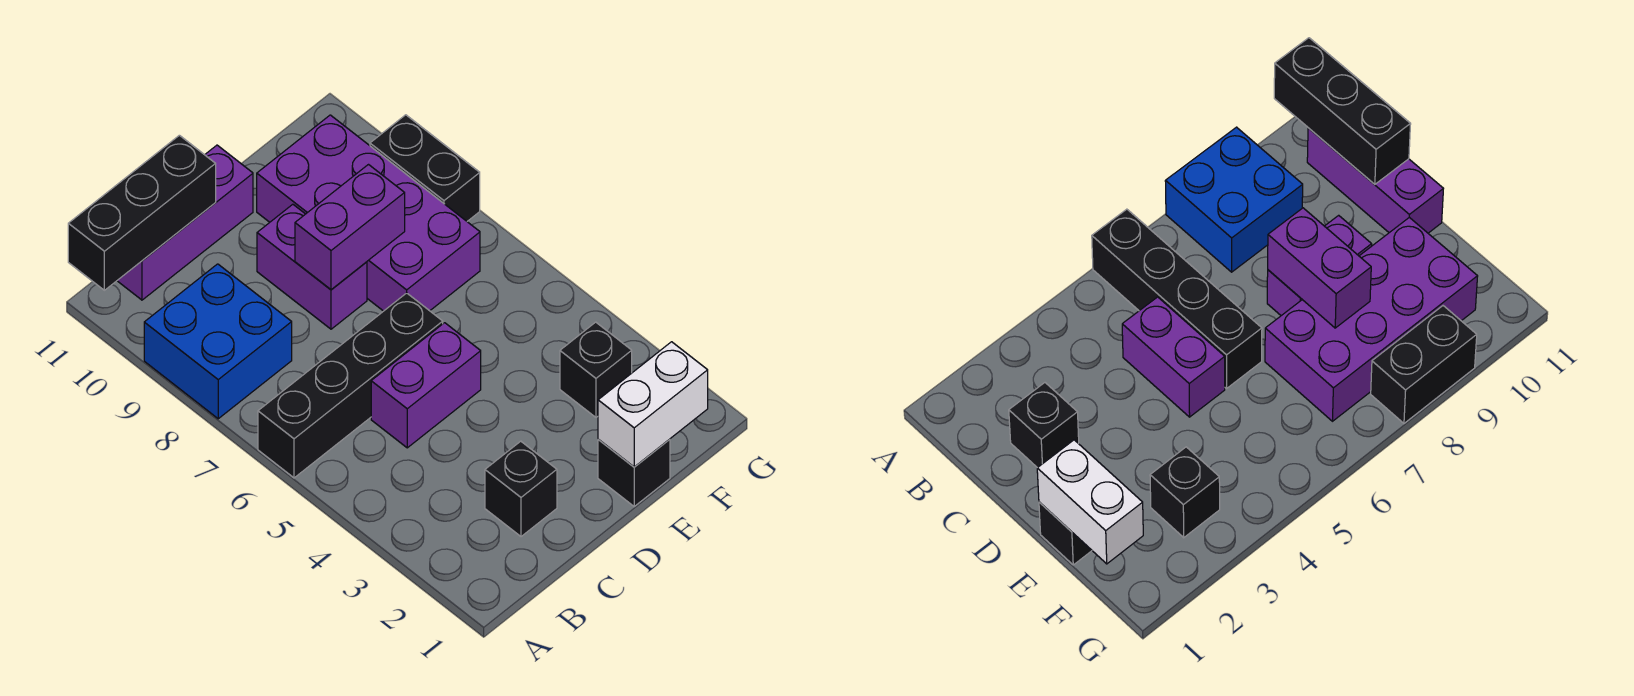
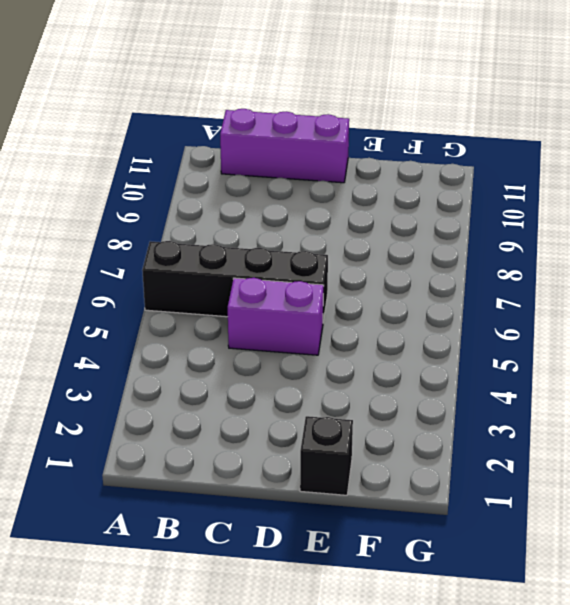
none -> blue brick A8:B9 level 1
none -> black brick C2 level 1
none -> purple brick D8:D9 level 1

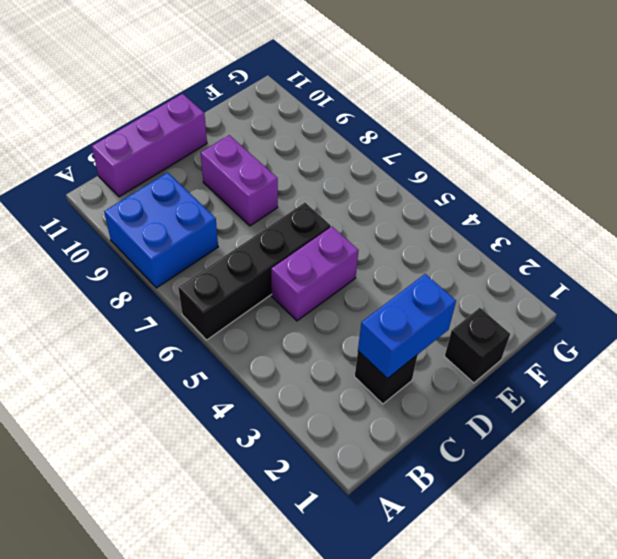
blue brick C2:D2 level 2 -> none
none -> purple brick E7:F10 level 1
none -> black brick F3 level 1
none -> black brick G8:G9 level 1

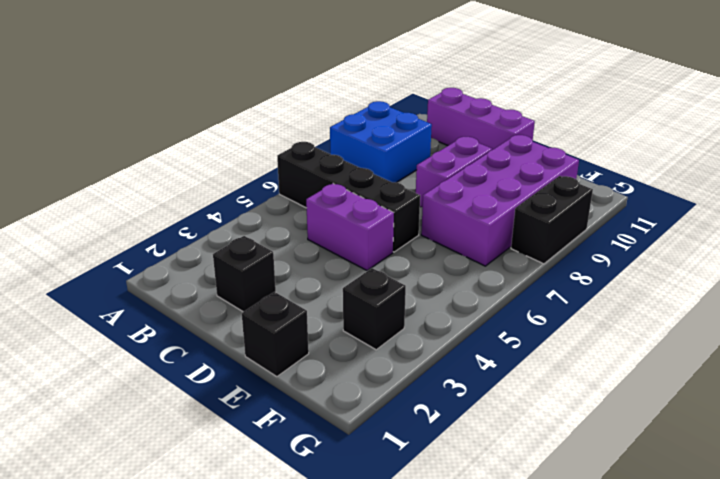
none -> black brick A11:C11 level 2
none -> purple brick D8:E8 level 2
none -> white brick E1:F1 level 2

